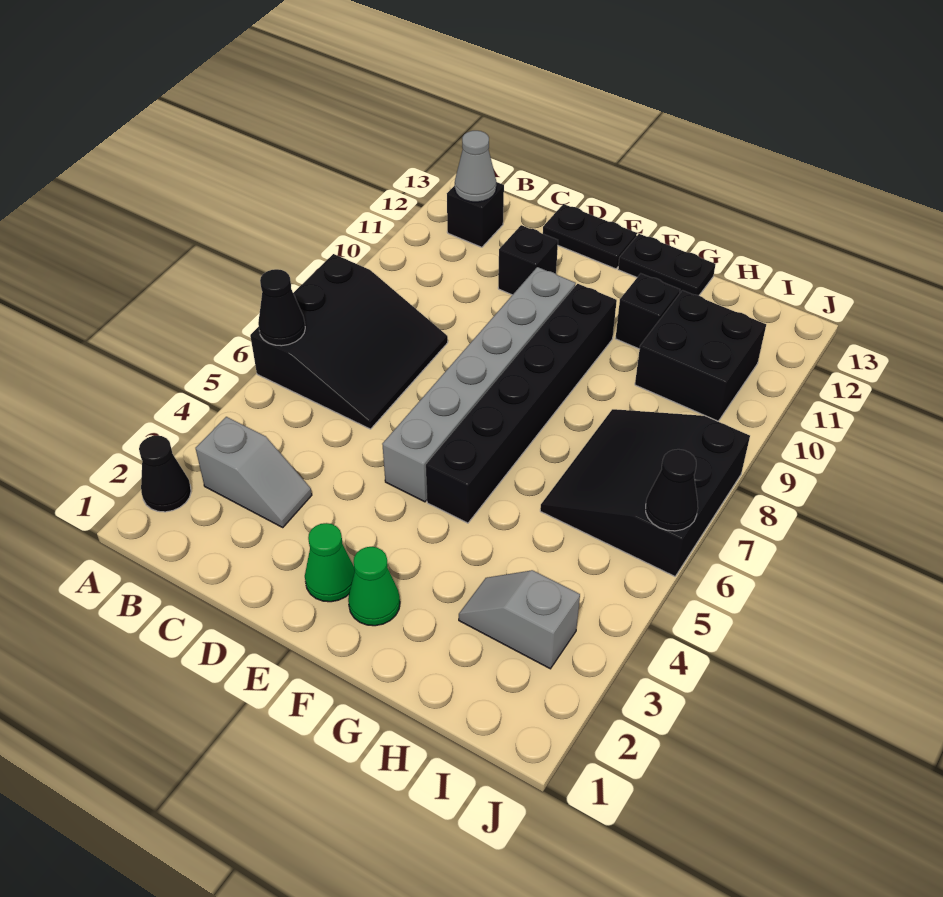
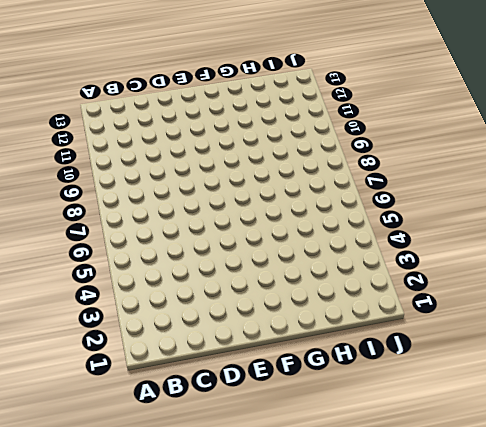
none -> black cone A2 level 1
none -> black slope A6:C8 level 1 top A
none -> grey slope B3:C3 level 1 top B

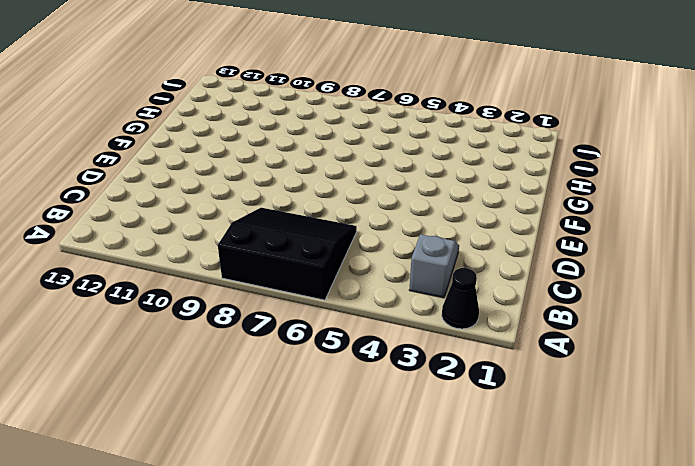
none -> black brick B12 level 1
none -> black brick D11 level 1
none -> black plate D13:E13 level 1

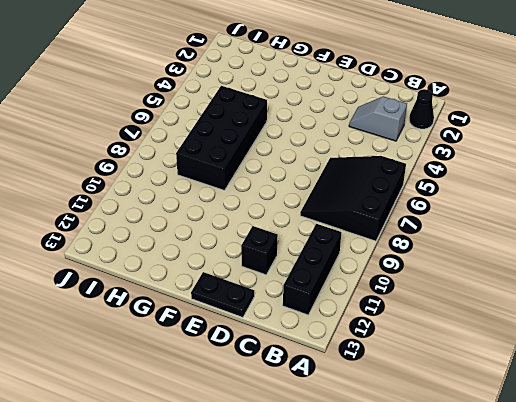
black brick B10:B12 level 1 -> black brick B12 level 1
black brick G5:H8 level 1 -> black slope H6:J8 level 1 top J
none -> green cone E2 level 1
none -> grey brick E5:E10 level 1
none -> green cone F2 level 1

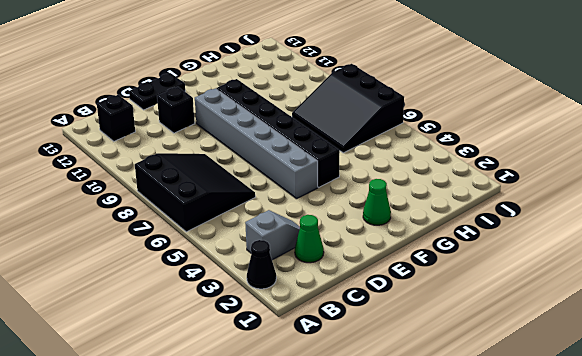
green cone C2 level 1 -> green cone E2 level 1
none -> black plate F13:G13 level 1
none -> black brick G11 level 1
none -> grey slope H3:I3 level 1 top I

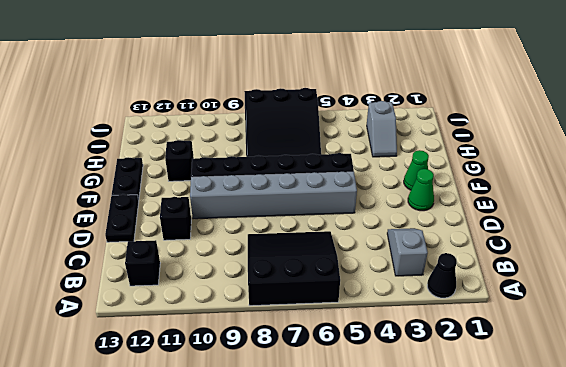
none -> black brick H10:I11 level 1
none -> black cone A6 level 2
none -> grey cone B12 level 2

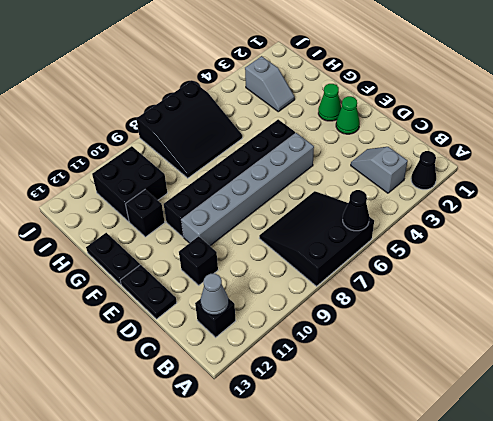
none -> black cone J6 level 2

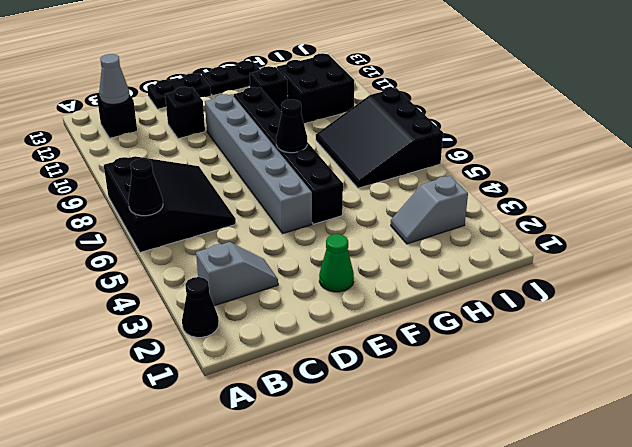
black cone F7 level 2 -> black cone J6 level 2
none -> green cone F2 level 1

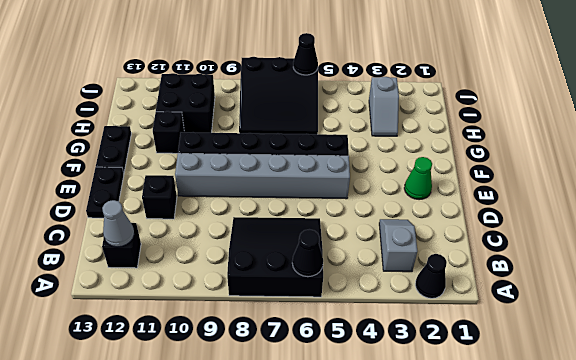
none -> green cone F2 level 1

